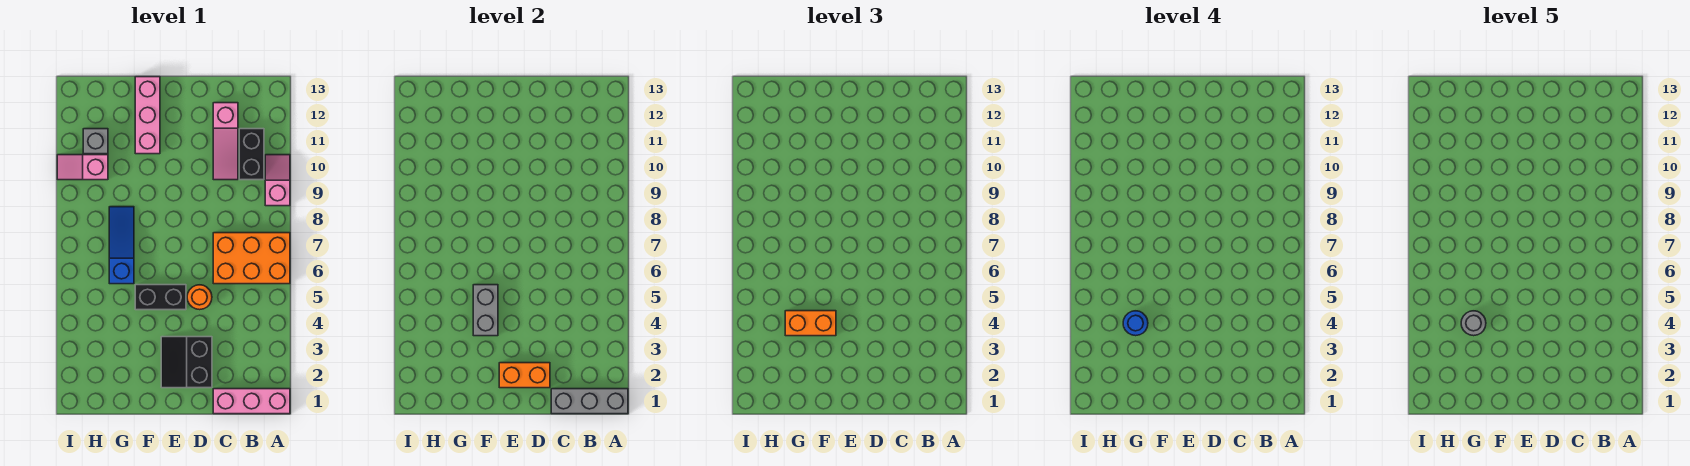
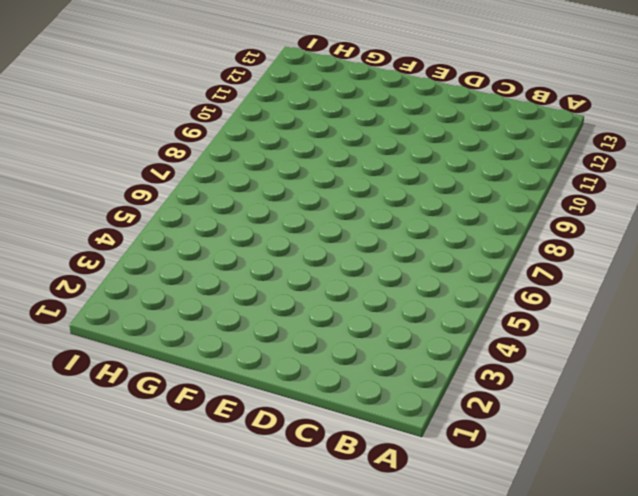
none -> pink brick A1:C1 level 1
none -> orange brick A6:C7 level 1
none -> pink slope A9:A10 level 1 top 9

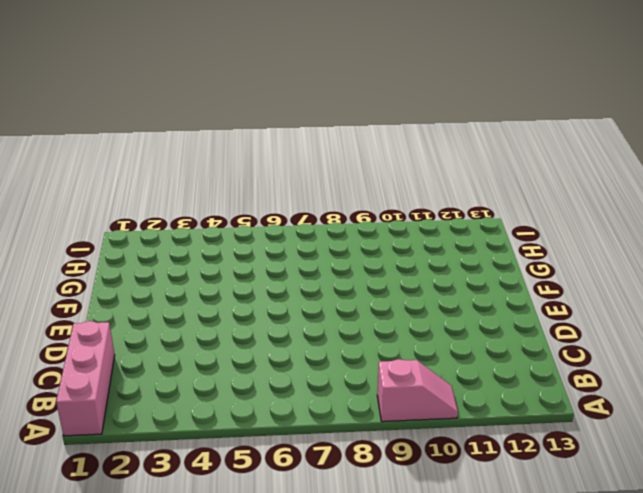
none -> orange brick A6:C7 level 1
none -> black brick B10:B11 level 1
none -> pink slope C10:C12 level 1 top 12

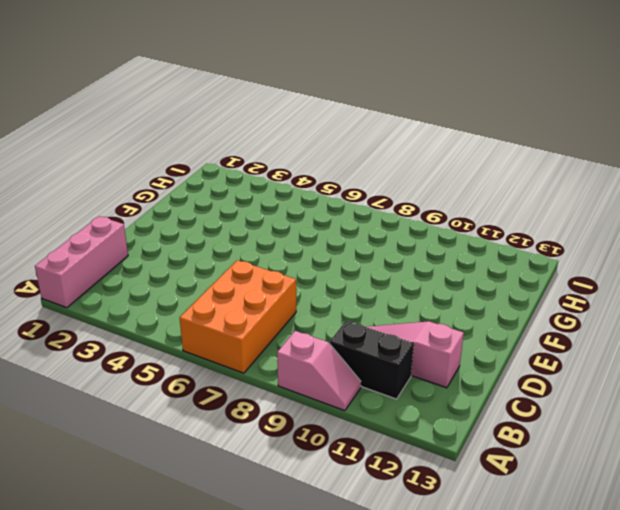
none -> black slope D2:E3 level 1 top D
none -> orange round brick D5 level 1
none -> black brick E5:F5 level 1

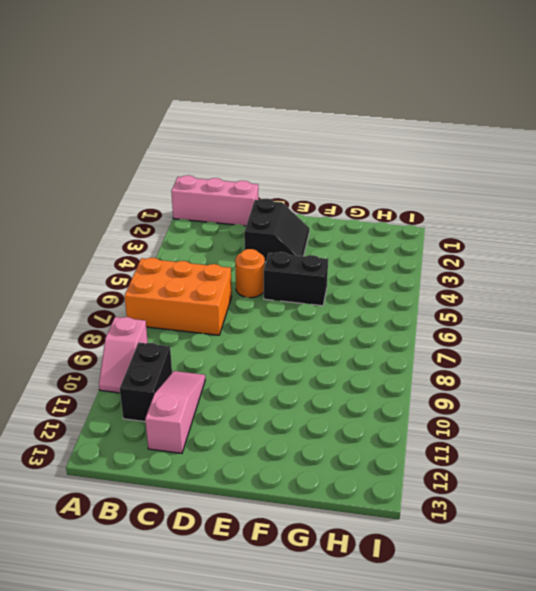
none -> pink brick F11:F13 level 1
none -> blue slope G6:G8 level 1 top 6
none -> pink slope H10:I10 level 1 top H

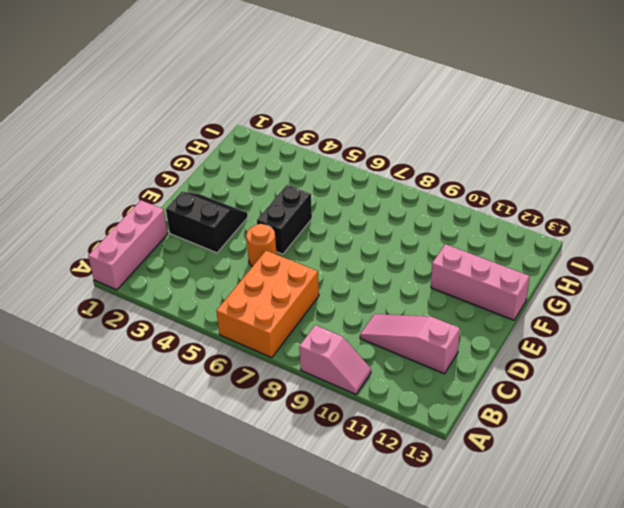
none -> black brick B10:B11 level 1
none -> blue slope G6:G8 level 1 top 6
none -> pink slope H10:I10 level 1 top H

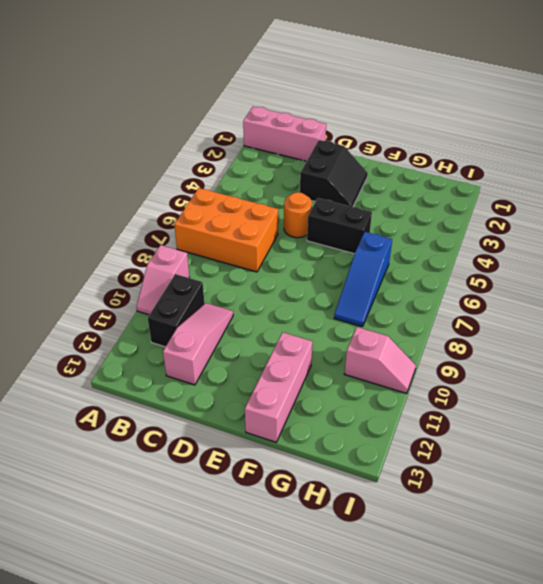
none -> grey brick H11 level 1
none -> grey brick A1:C1 level 2
none -> orange brick D2:E2 level 2

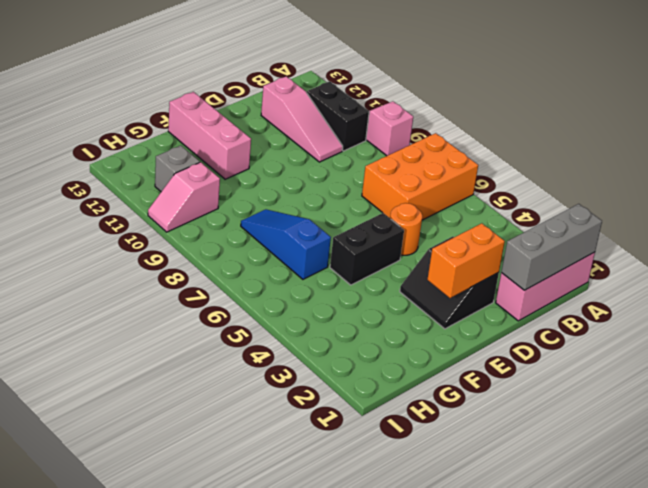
none -> grey brick F4:F5 level 2
none -> orange brick F4:G4 level 3
none -> blue round brick G4 level 4

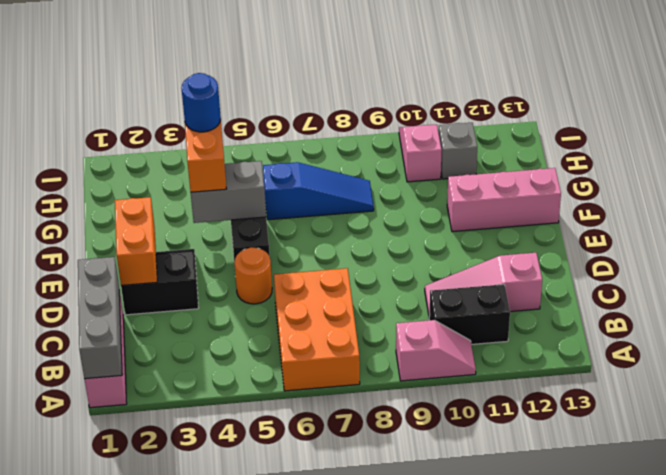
none -> grey round brick G4 level 5

